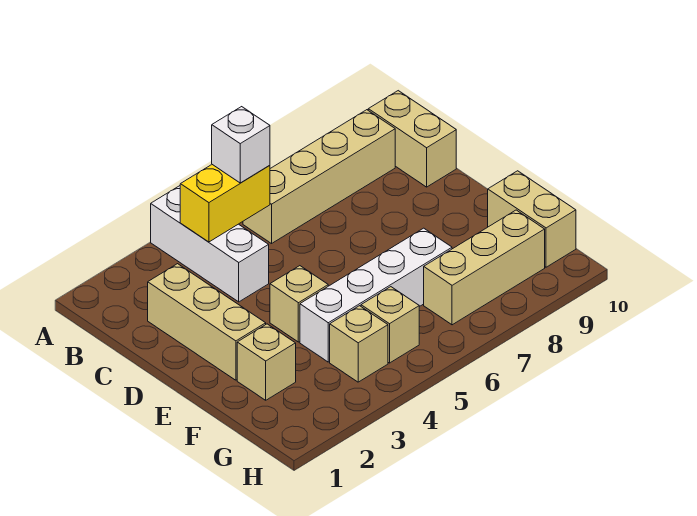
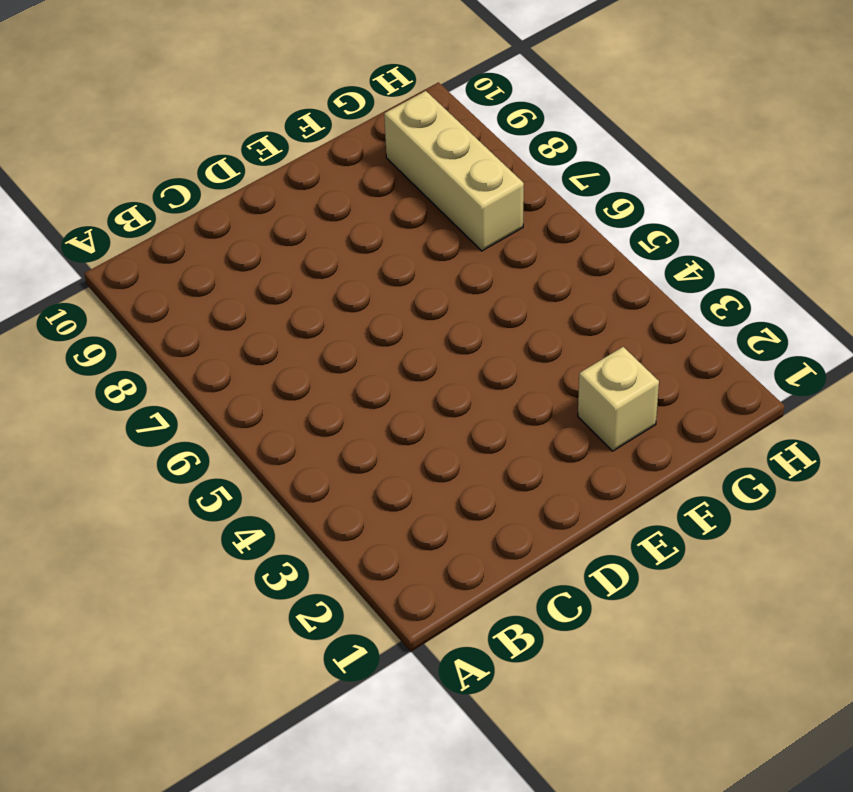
none -> white brick A4:C4 level 1
none -> tan brick B6:B9 level 1
none -> tan brick B10:C10 level 1

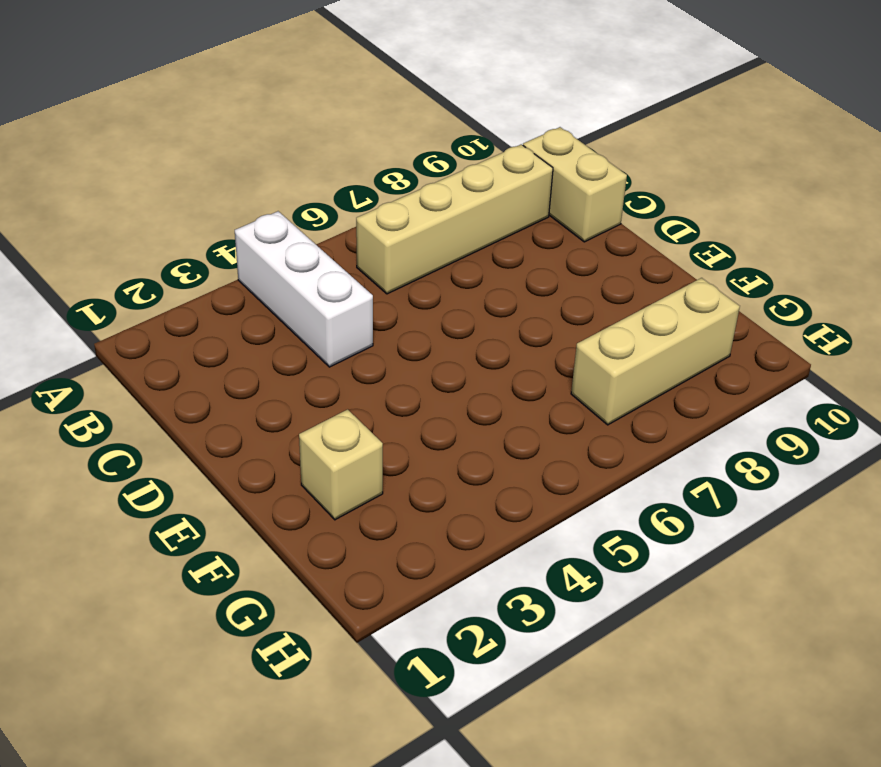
none -> tan brick C2:E2 level 1
none -> tan brick E4 level 1
none -> white brick F4:F7 level 1

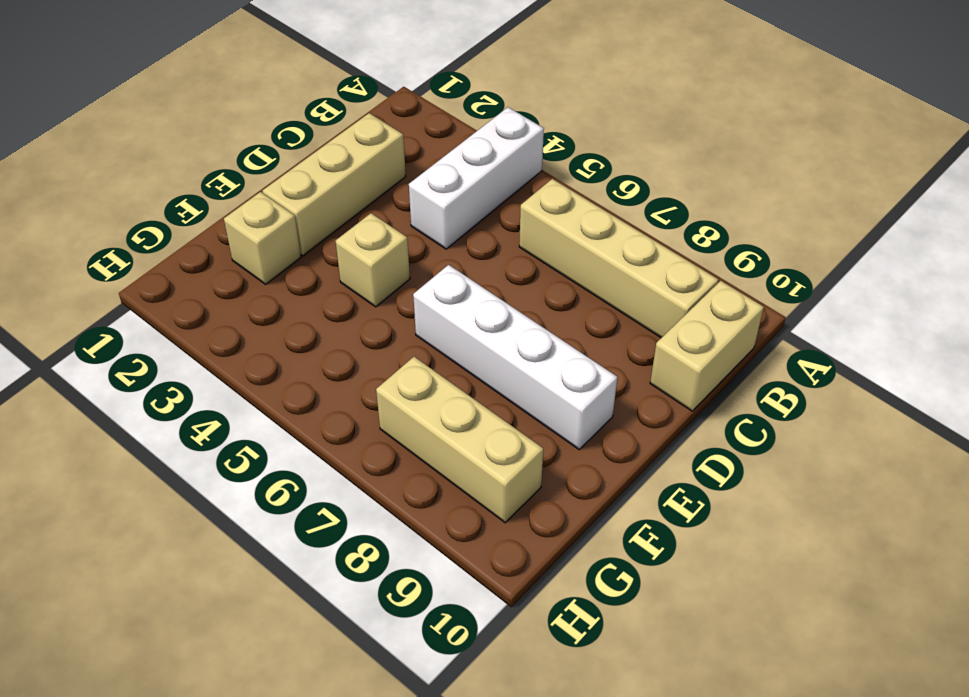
white brick E6:E9 level 1 -> white brick F4:F7 level 1
none -> tan brick F10:G10 level 1
none -> tan brick G4 level 1
none -> tan brick G5 level 1

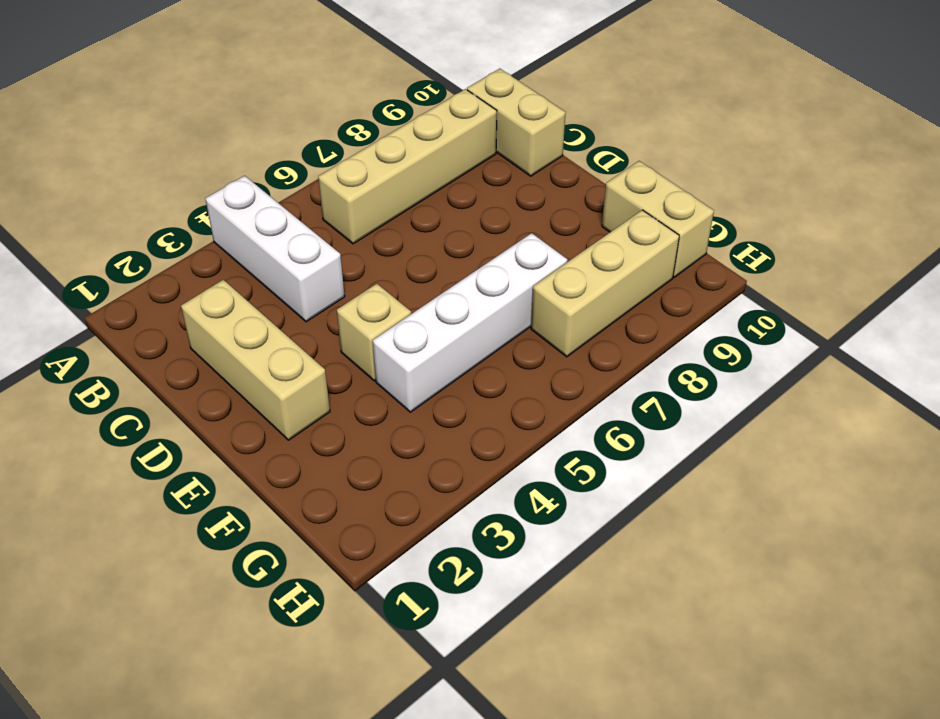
none -> tan brick F2 level 1
none -> tan brick G4 level 1
none -> tan brick G5 level 1

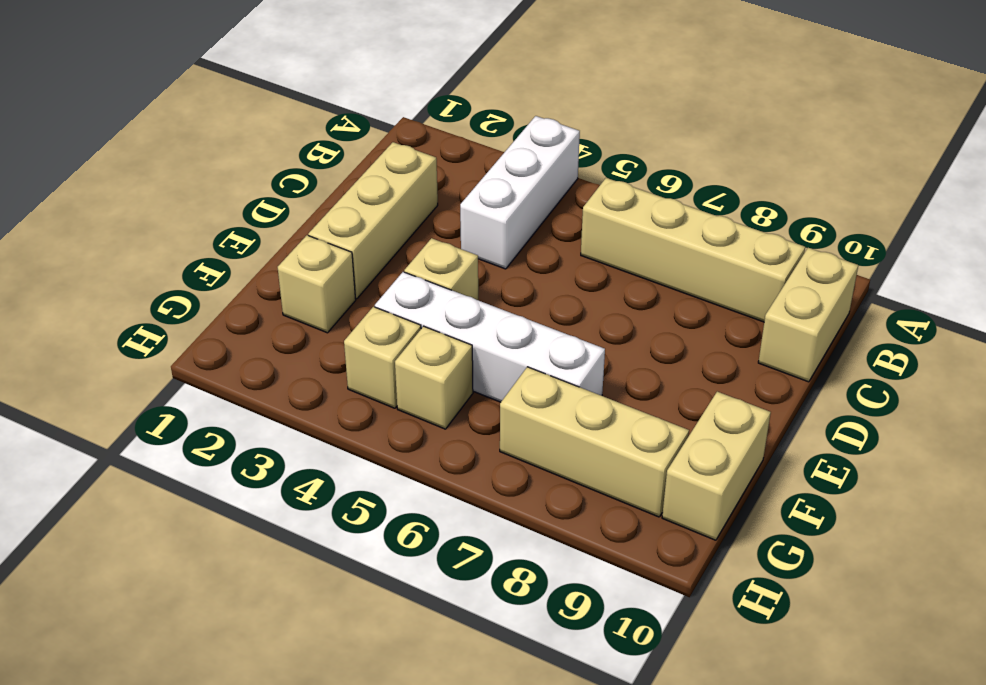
none -> yellow brick B4:B5 level 2
none -> white brick B5 level 3

